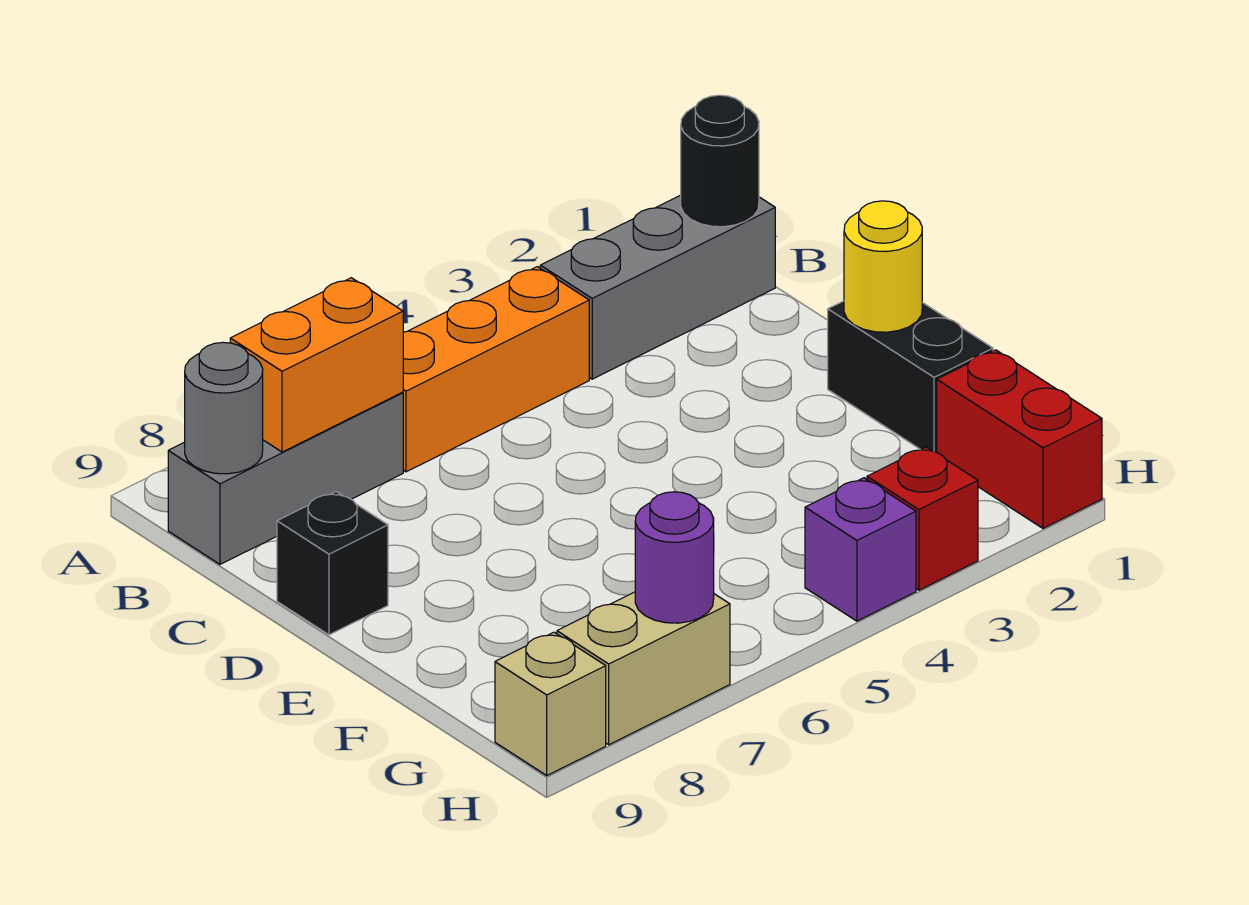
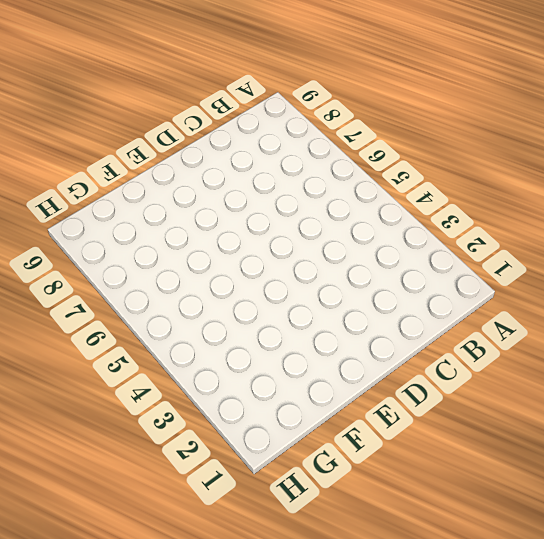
none -> grey brick B1:B3 level 1
none -> orange brick B4:B6 level 1
none -> grey brick B7:B9 level 1

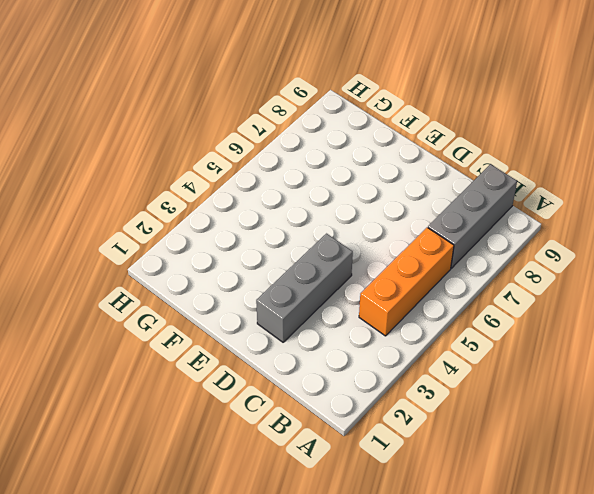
grey brick D2:D4 level 1 -> grey brick B1:B3 level 1
none -> black brick D9 level 1
none -> black brick E1:F1 level 1
none -> red brick G1:H1 level 1

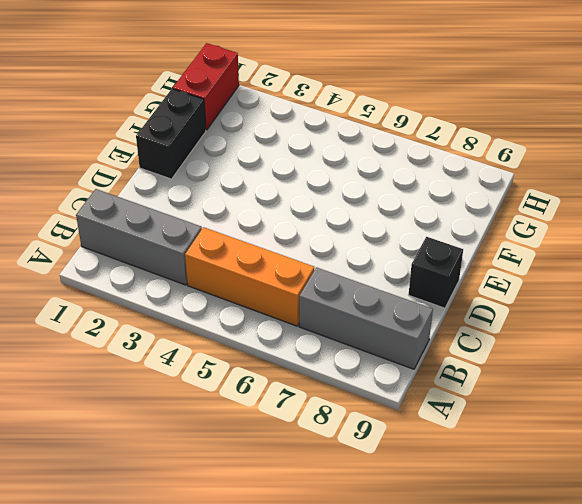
none -> red brick H3 level 1
none -> purple brick H4 level 1
none -> tan brick H7:H8 level 1

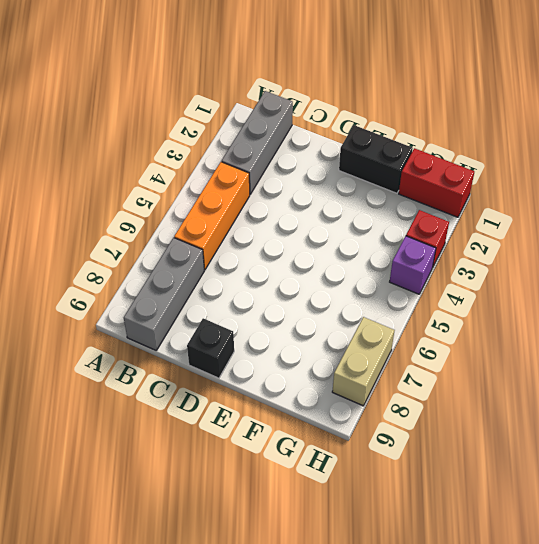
none -> tan brick H9 level 1
none -> black round brick B1 level 2
none -> orange brick B7:B8 level 2

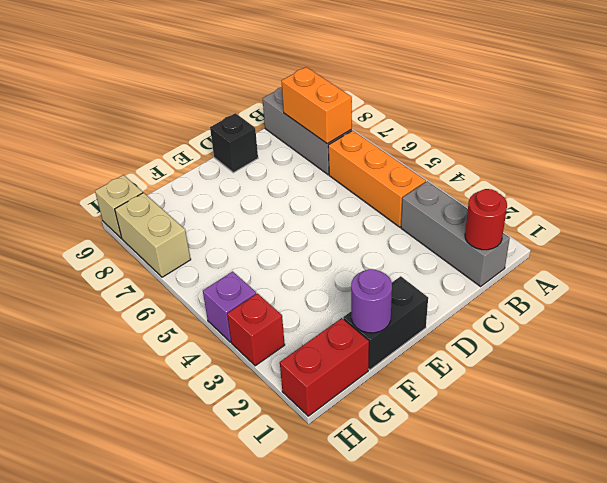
red round brick B1 level 2 -> black round brick B1 level 2
purple round brick F1 level 2 -> purple round brick H7 level 2
none -> grey round brick B9 level 2
none -> yellow round brick E1 level 2

